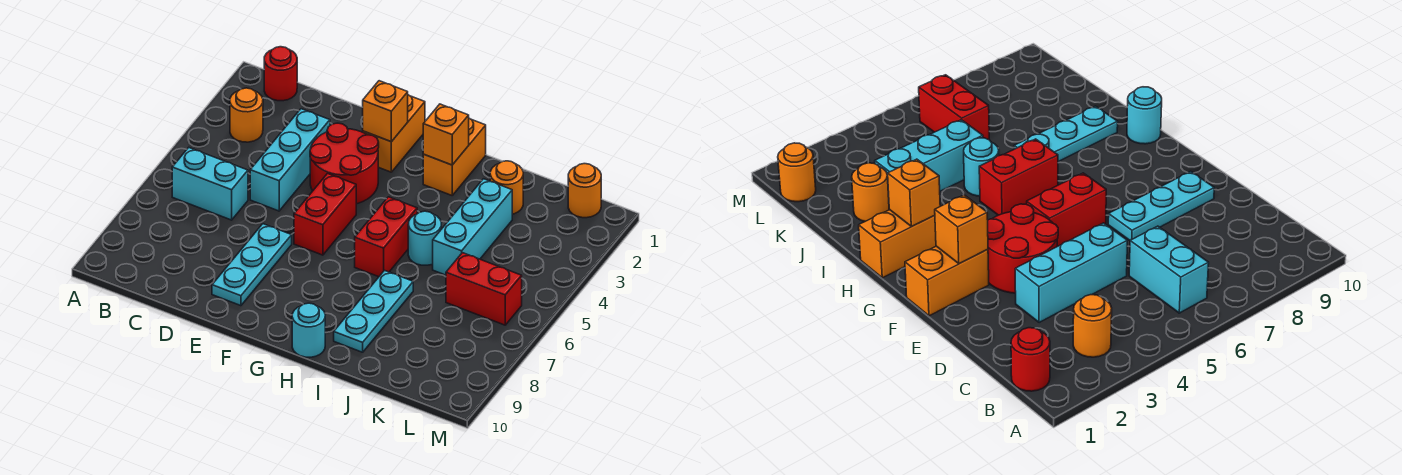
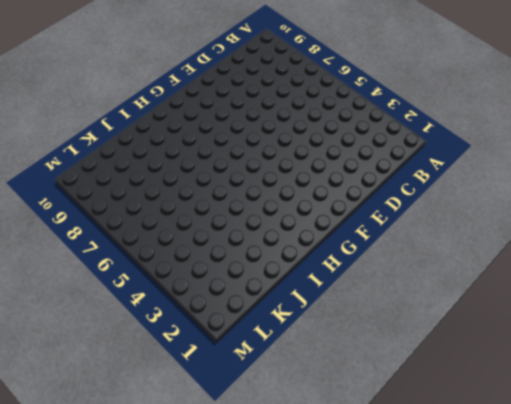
none -> red round brick B1 level 1
none -> orange round brick B3 level 1
none -> cyan brick B6:C6 level 1

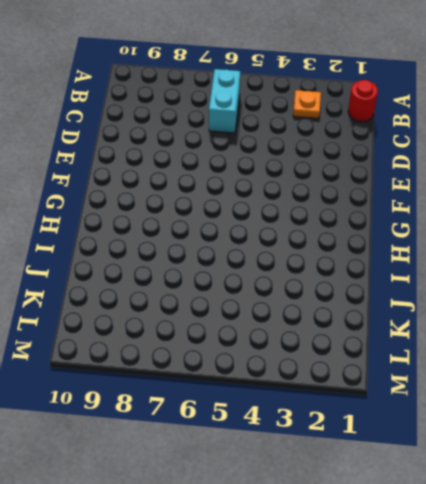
orange plate B3 level 1 -> orange round brick B3 level 1
none -> cyan brick D3:D5 level 1
none -> red round brick E3:F4 level 1
none -> cyan plate E7:E9 level 1

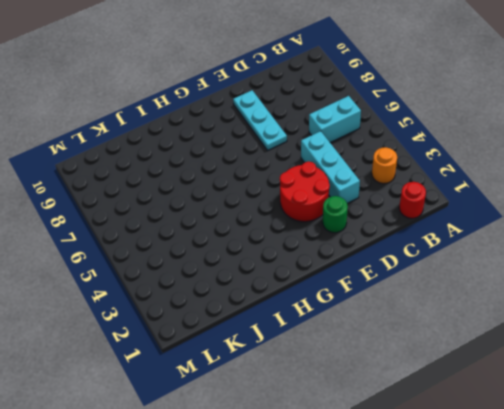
green round brick E2 level 1 -> none
none -> orange brick F1:F2 level 1
none -> red brick F5:F6 level 1
none -> orange brick H1:H2 level 1

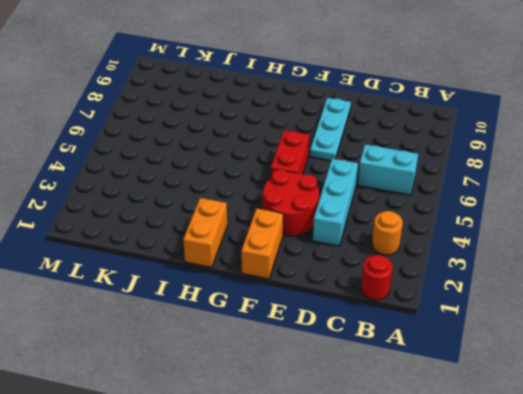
none -> red brick H5:H6 level 1
none -> cyan round brick H10 level 1
none -> cyan round brick I5 level 1

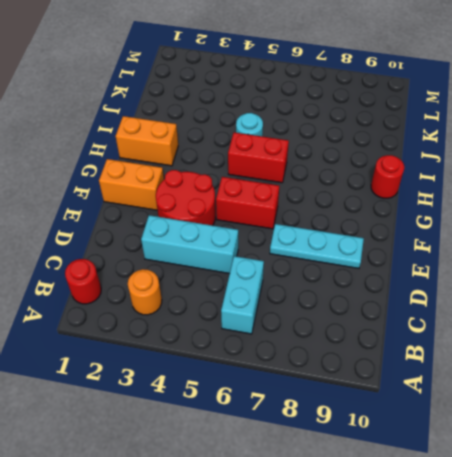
red round brick H10 level 1 -> cyan round brick H10 level 1
none -> cyan plate I7:I9 level 1
none -> orange round brick J2 level 1
none -> cyan brick J3:J5 level 1

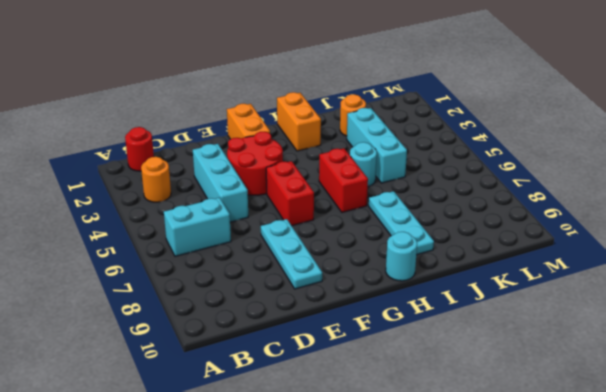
none -> red brick K6:L6 level 1
none -> orange round brick L1 level 1
none -> orange brick F2 level 2

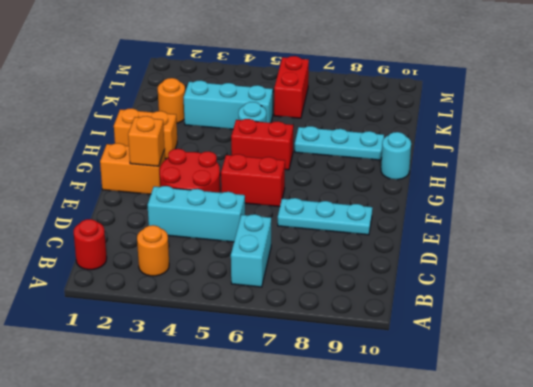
none -> orange round brick L1 level 1
none -> orange brick H2 level 2

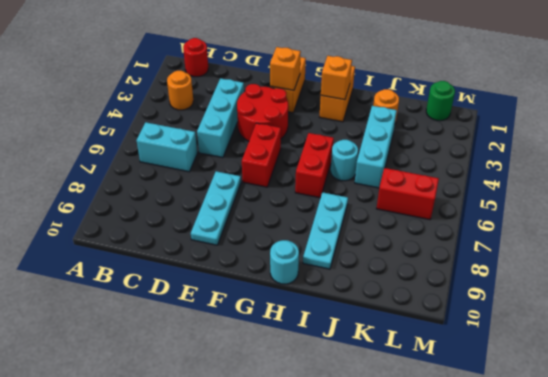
green round brick L1 level 1 -> orange round brick L1 level 1

